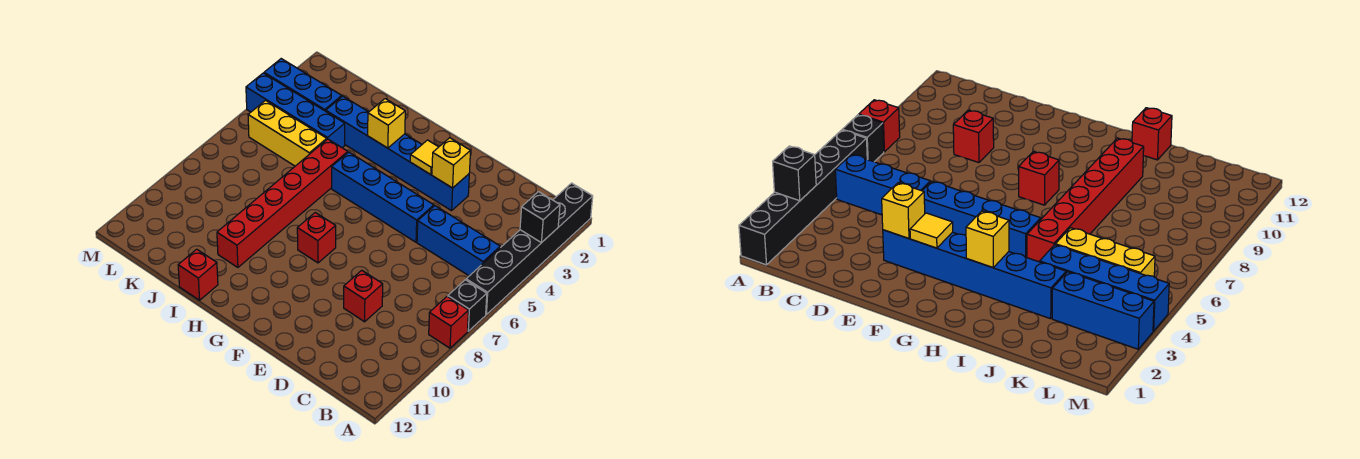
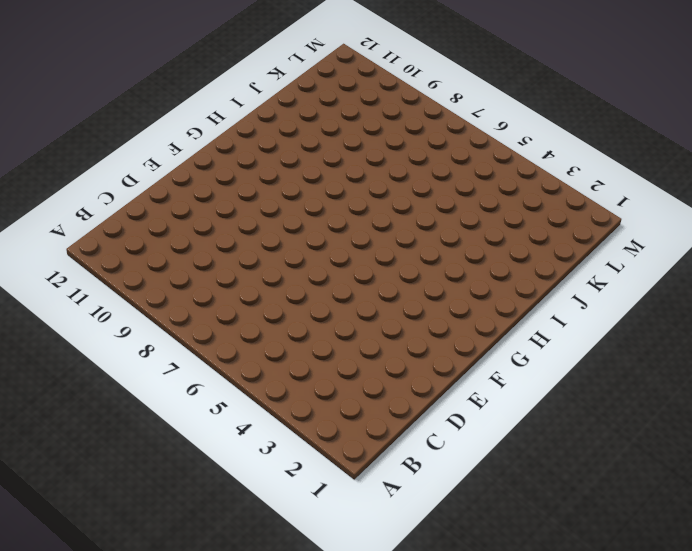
none -> black brick A1:A6 level 1
none -> black brick A7 level 1
none -> red brick A8 level 1

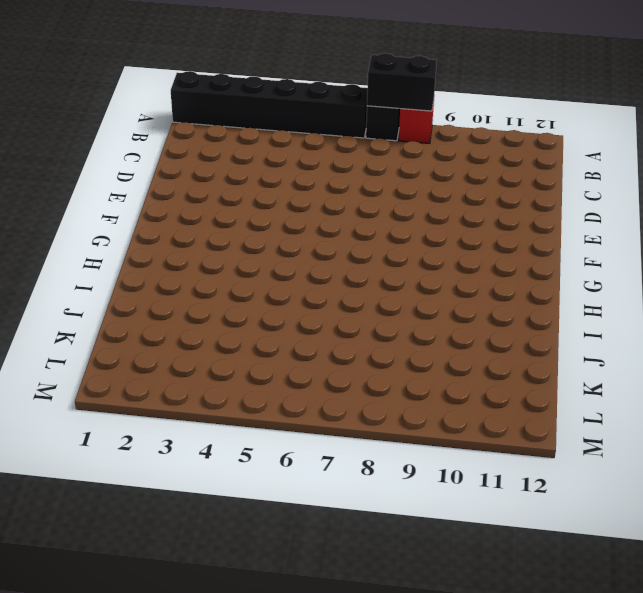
black brick A7:A8 level 2 -> none
none -> blue brick B5:D5 level 1
none -> red brick D9 level 1
none -> blue brick E3:J3 level 1

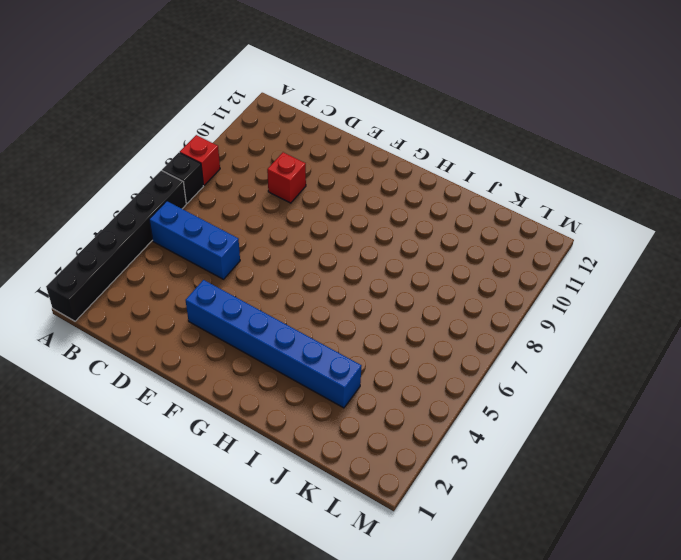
none -> blue brick E5:H5 level 1
none -> red brick G8 level 1
none -> red brick I5:I10 level 1

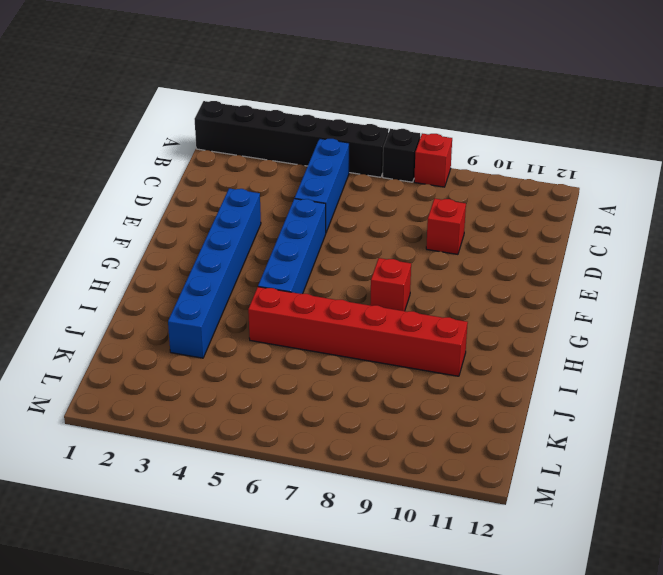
none -> red brick I12 level 1
none -> blue brick J4:M4 level 1
none -> yellow brick J5:L5 level 1

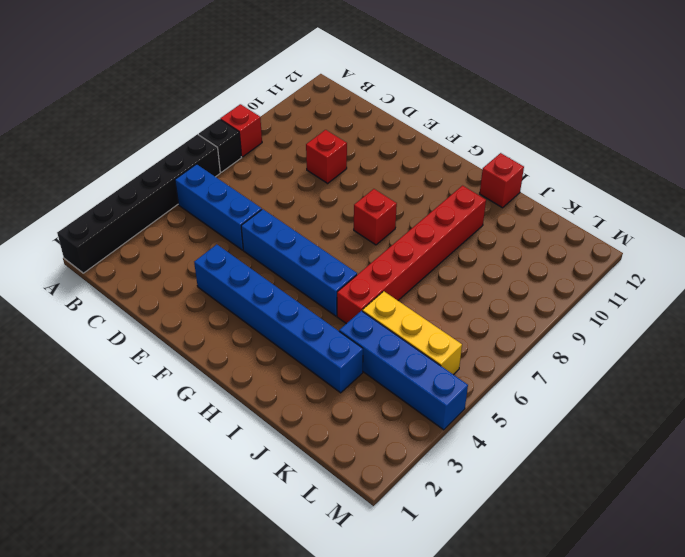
none -> blue brick K3:M3 level 1
none -> black brick A3 level 2
none -> yellow brick E3 level 2

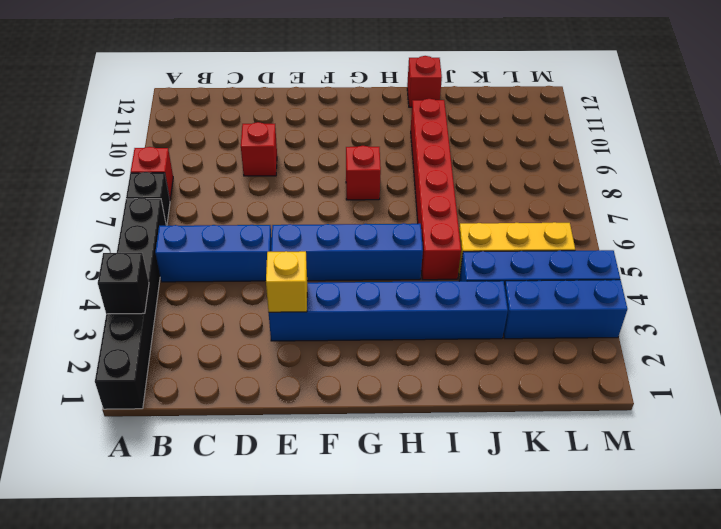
none -> yellow tile F3 level 2
none -> yellow brick H3 level 2

